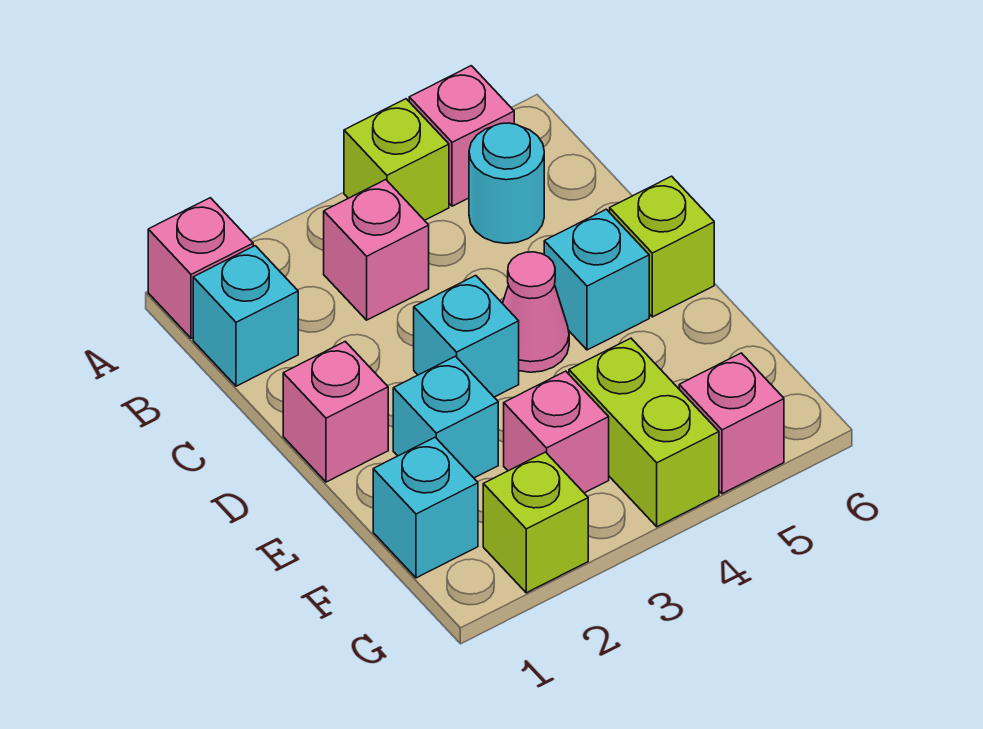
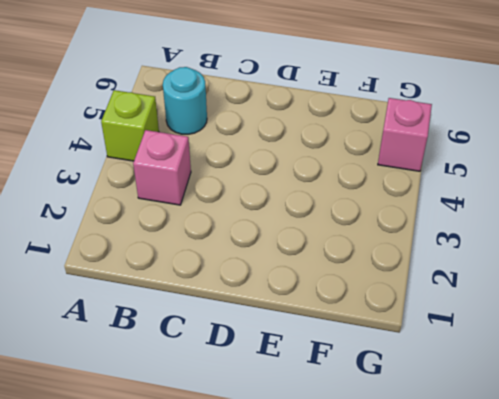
none -> pink brick A1 level 1
none -> pink brick A5 level 1
none -> cyan brick B1 level 1

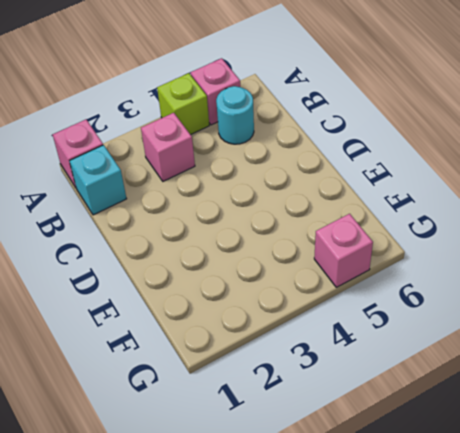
none -> pink brick D1 level 1
none -> cyan brick D3 level 1
none -> pink cone D4 level 1

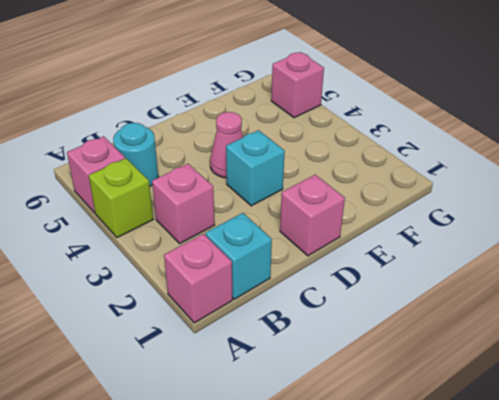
none -> cyan brick D5 level 1
none -> lime brick D6 level 1
none -> cyan brick E2 level 1

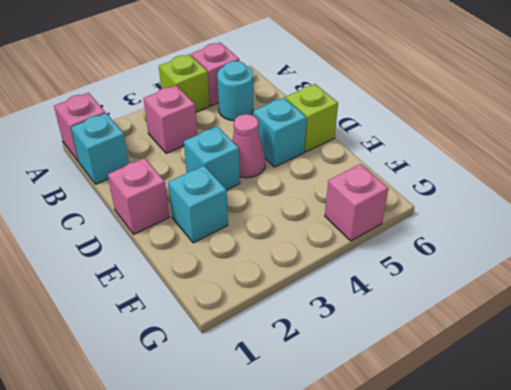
none -> cyan brick F1 level 1
none -> pink brick F3 level 1
none -> lime brick F4:G4 level 1

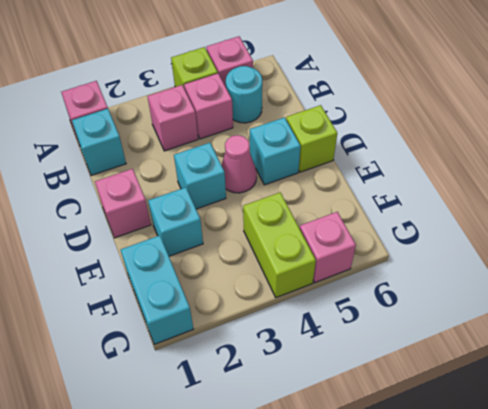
pink brick B4 level 1 -> pink brick F3 level 1
cyan brick F1:G1 level 1 -> cyan brick F1 level 1
none -> lime brick G2 level 1

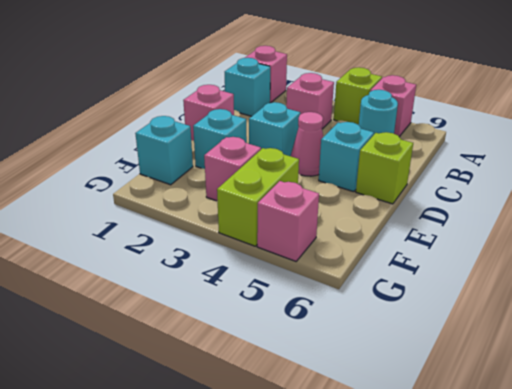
none -> lime brick G2 level 1

